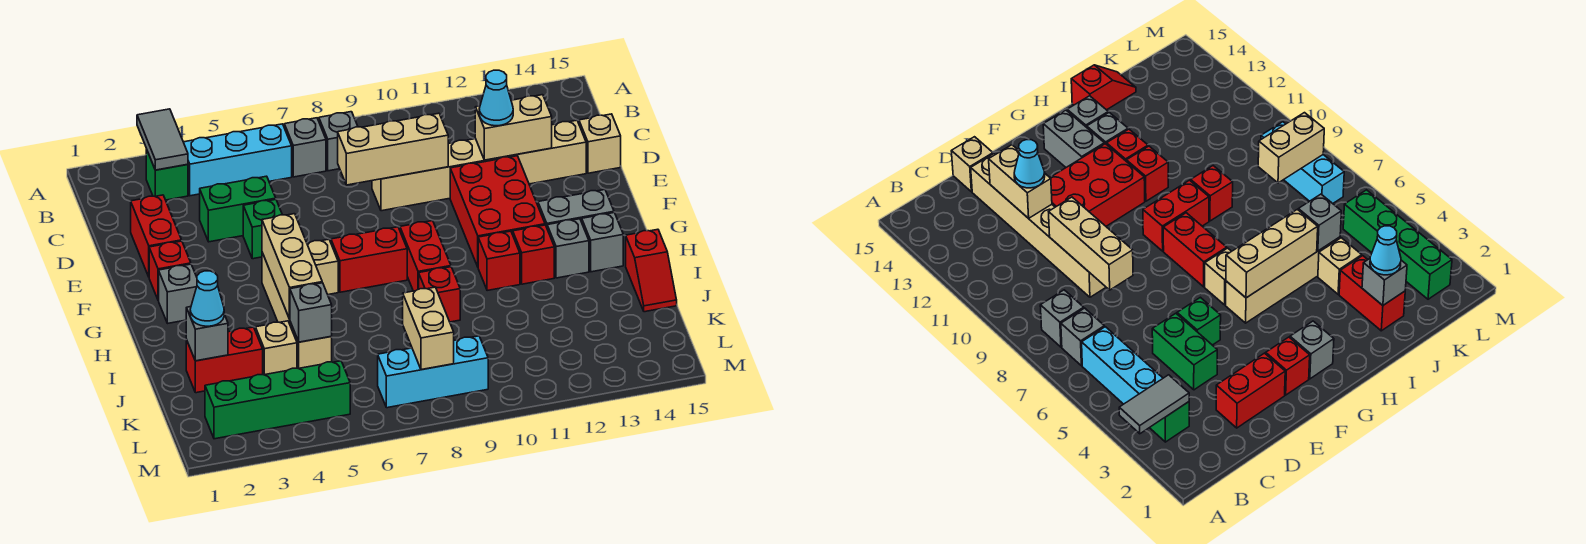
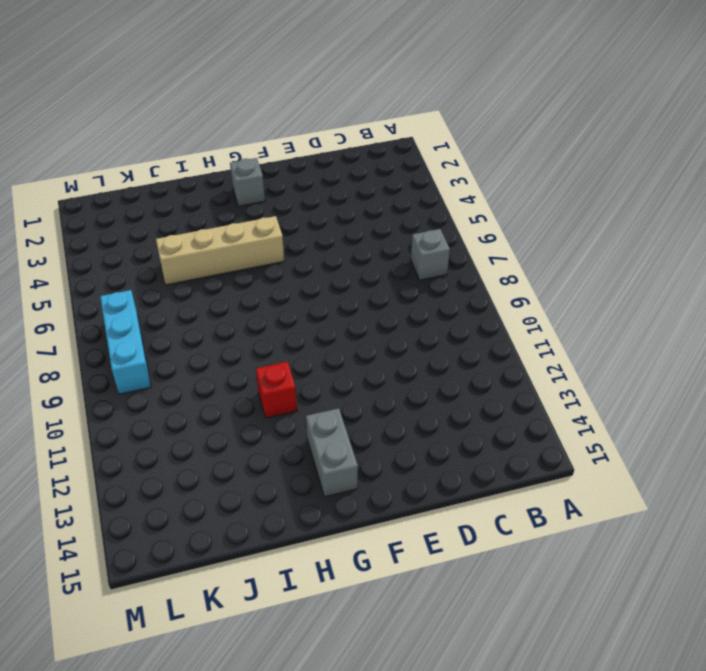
none -> green brick B3 level 1
none -> cyan brick B4:B6 level 1
none -> grey brick B8 level 1
none -> red brick D2:E2 level 1

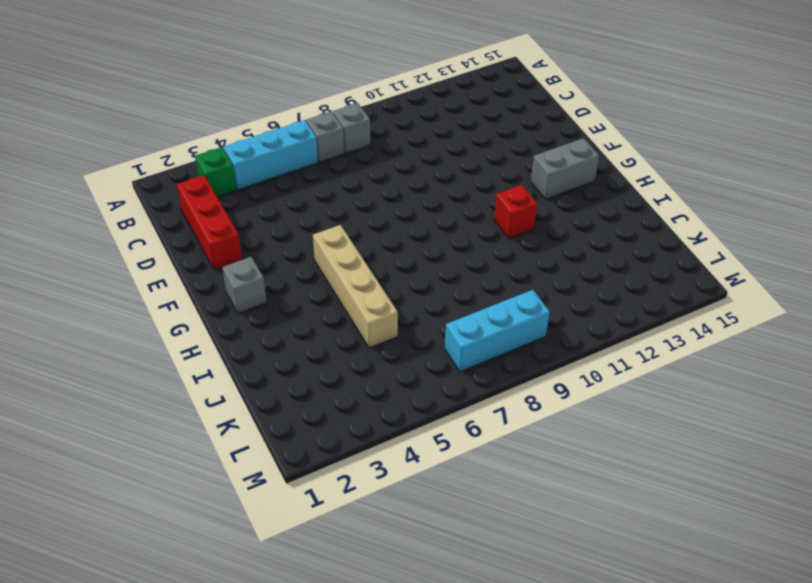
red brick C2:E2 level 1 -> red brick D2:E2 level 1
none -> green brick D4:D5 level 1
none -> tan brick D9:D14 level 1
none -> tan brick D15 level 1
none -> green brick E5 level 1

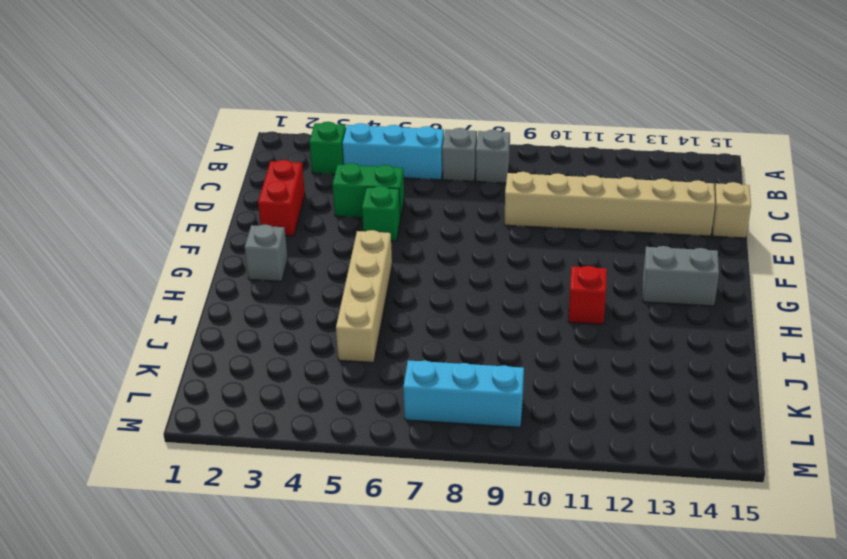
none -> red brick E11:G12 level 1
none -> red brick F2 level 1
none -> tan brick G6 level 1
none -> red brick G7:G8 level 1

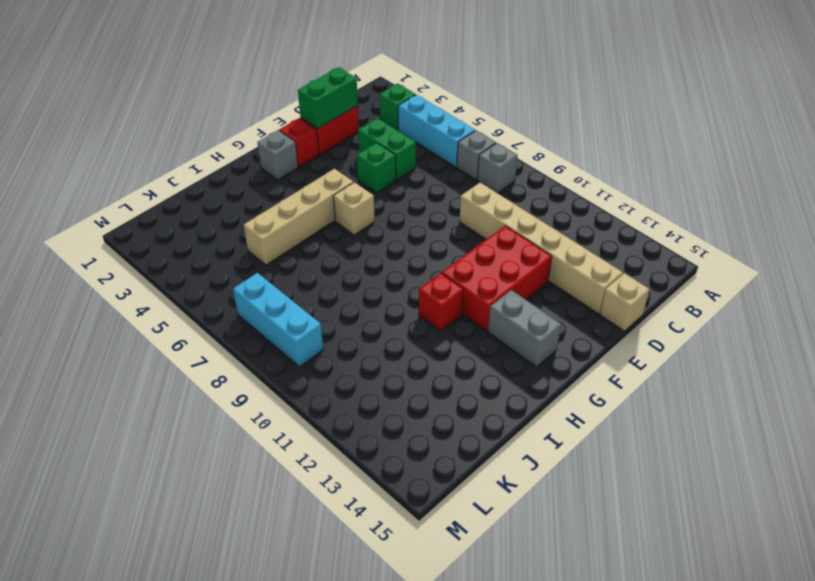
green brick D2:E2 level 2 -> none
none -> red brick G7:G8 level 1
none -> red brick G9:H9 level 1
none -> red brick H12 level 1
none -> grey brick H13 level 1

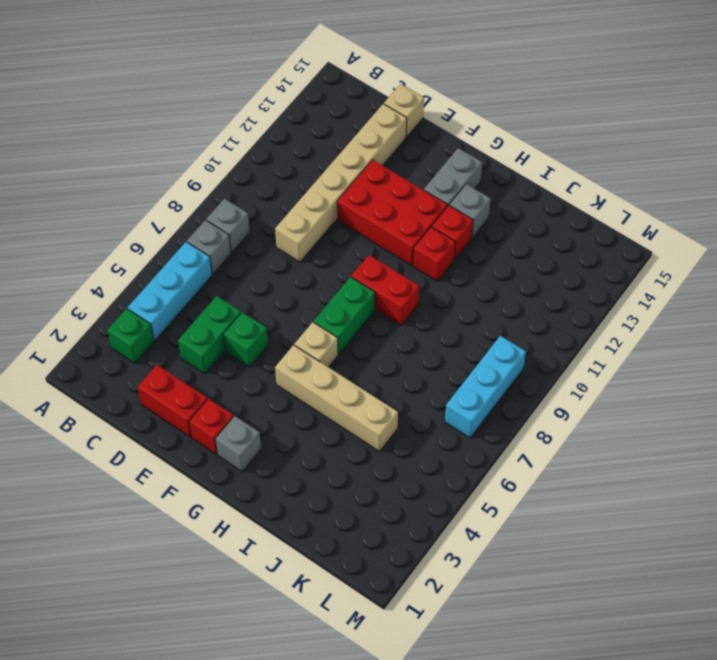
green brick G7:G8 level 1 -> red brick G7:G8 level 1
none -> grey brick H14 level 1
none -> red brick I9 level 1
none -> red slope I15:J15 level 1 top I
none -> red brick J2:J3 level 1

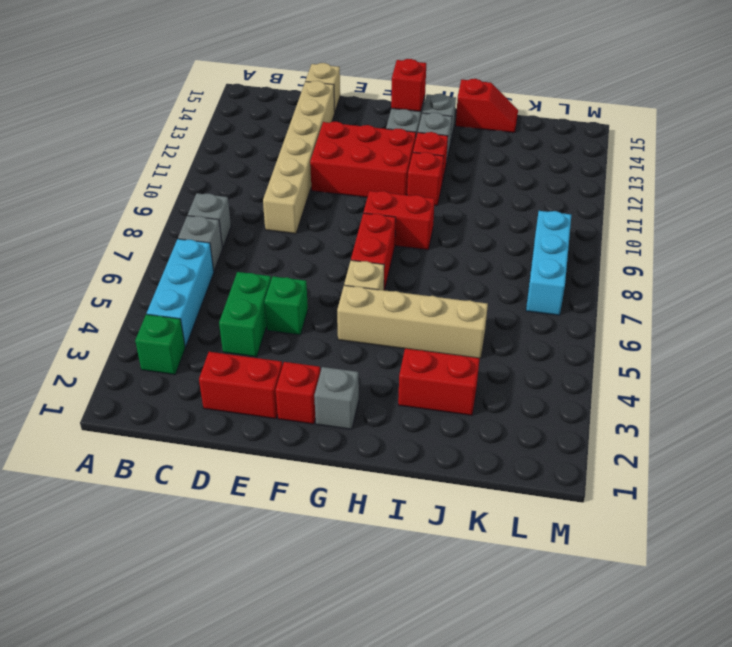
red brick G14 level 2 -> red brick I9 level 1
red brick I3:J3 level 1 -> red brick J2:J3 level 1
none -> tan brick J4 level 1
none -> green brick L2:L5 level 1
none -> grey tile A3:B3 level 2
none -> tan brick D8:D10 level 2

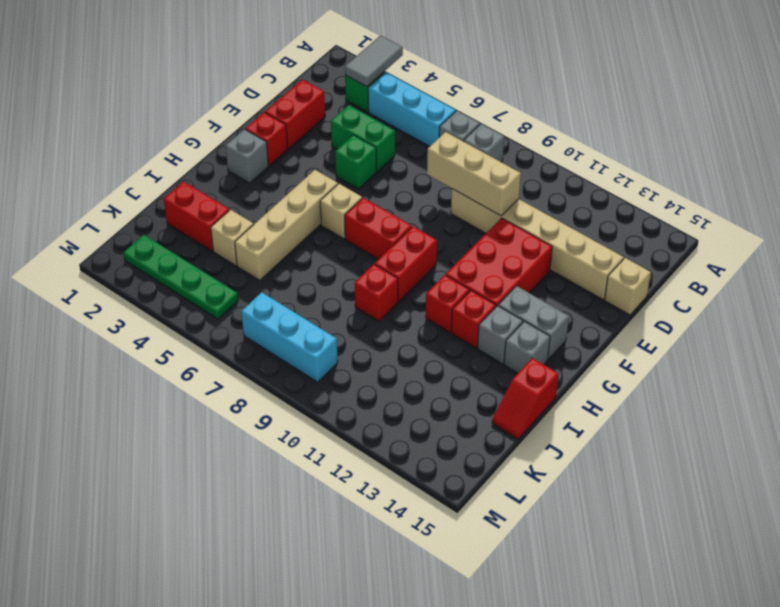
green plate L2:L5 level 1 -> green brick L2:L5 level 1
none -> tan brick D12:D13 level 2
none -> tan brick G5:I5 level 2
none -> grey brick J2 level 2
none -> grey brick J5 level 2

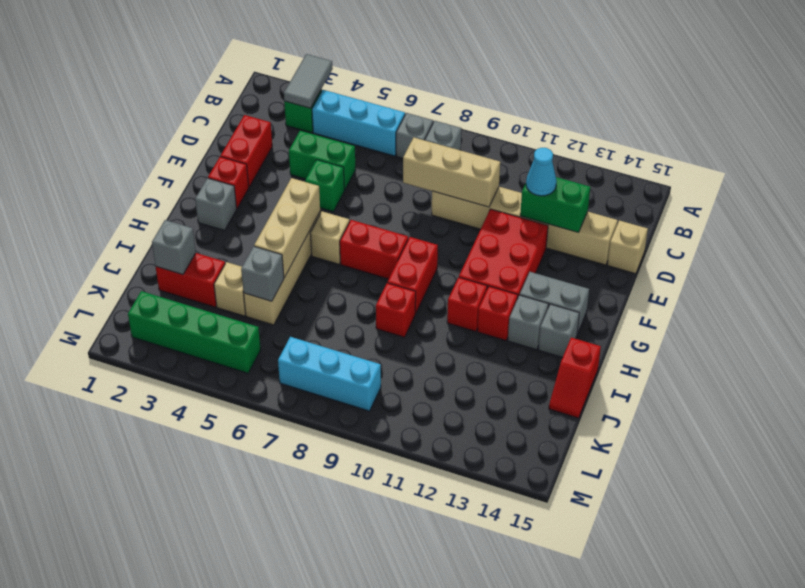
green brick D12:D13 level 2 -> tan brick D12:D13 level 2
none -> tan brick K8:L8 level 2
none -> cyan cone J2 level 3

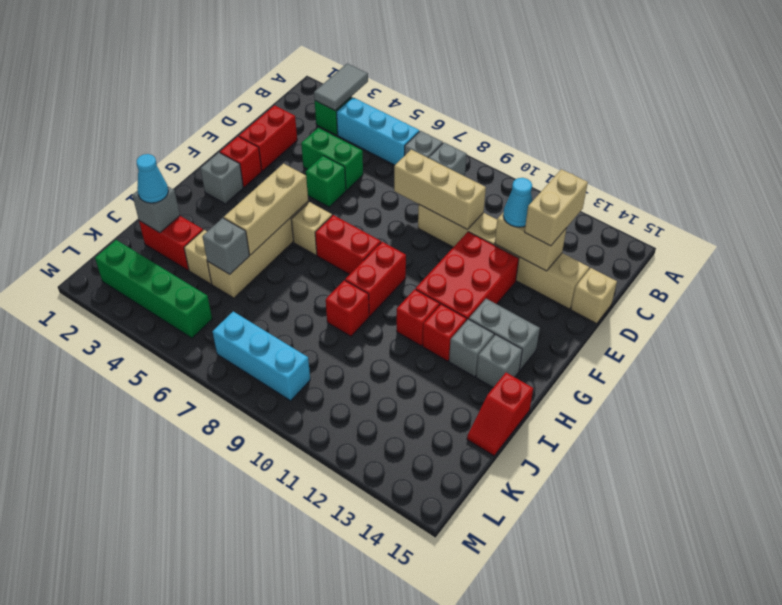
tan brick C13:D13 level 3 -> tan brick K8:L8 level 2

